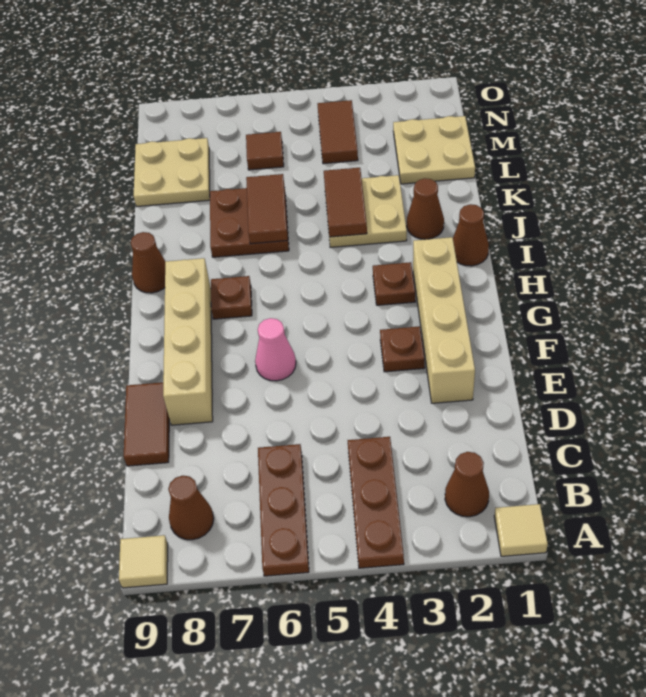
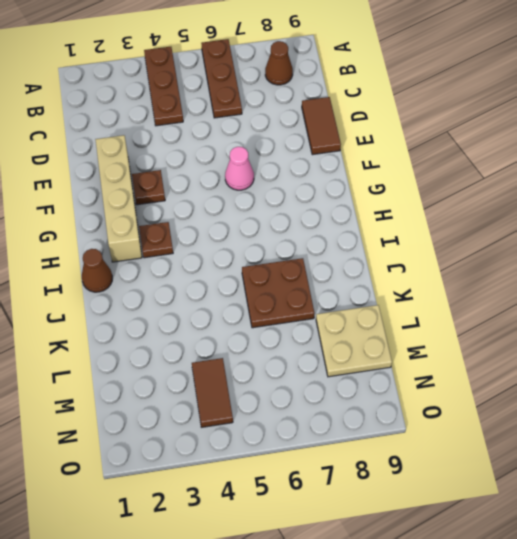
none -> tan tile A1 level 1
none -> tan tile A9 level 1
none -> brown cone B2 level 1

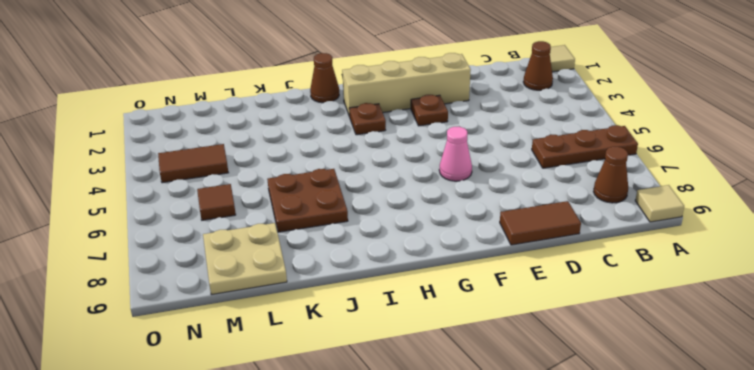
none -> brown plate A4:C4 level 1
none -> tan brick E8:H8 level 1
none -> brown plate H7 level 1

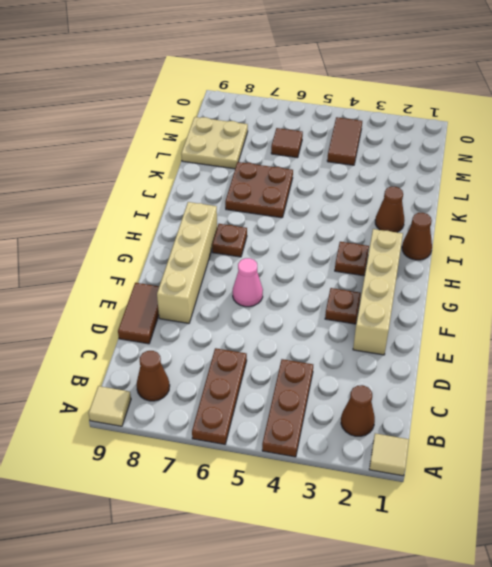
none -> brown cone I9 level 1
none -> tan plate J3:K4 level 1
none -> tan plate L1:M2 level 1

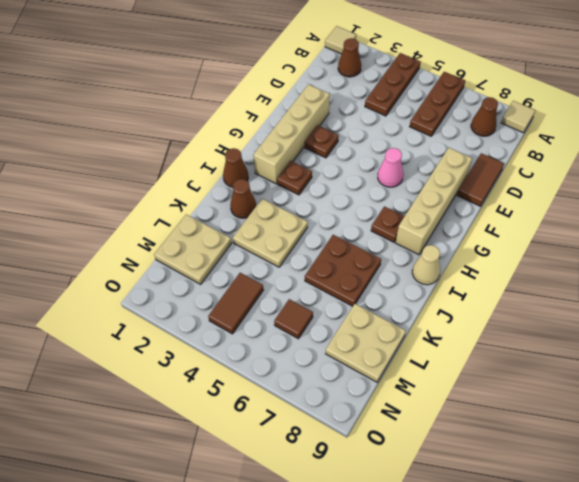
tan cone I9 level 1 -> brown cone I9 level 1
none -> brown tile J4:K4 level 2
none -> brown tile J6:K6 level 2

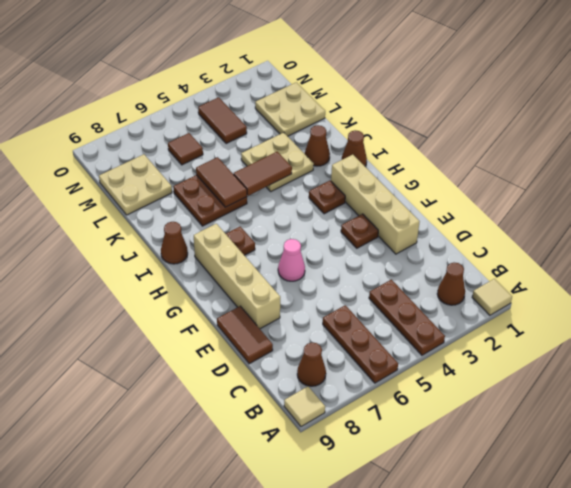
brown tile J4:J5 level 2 -> brown tile J4:K4 level 2

